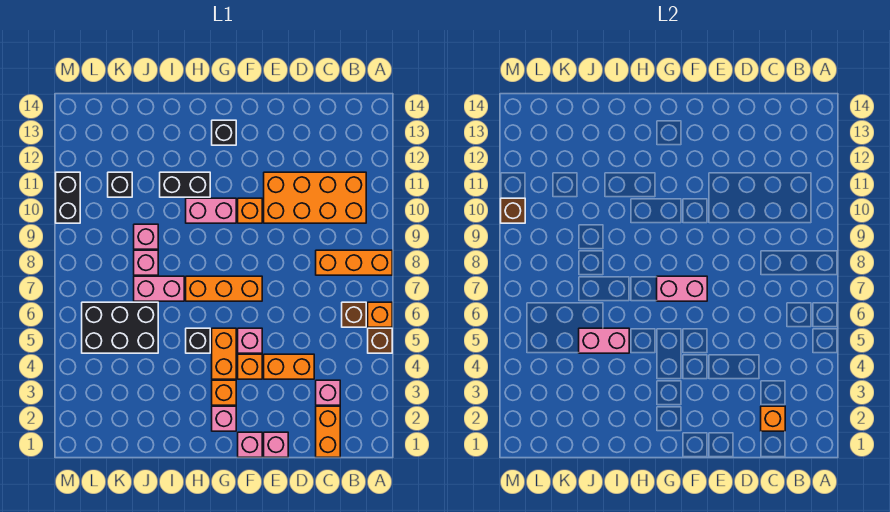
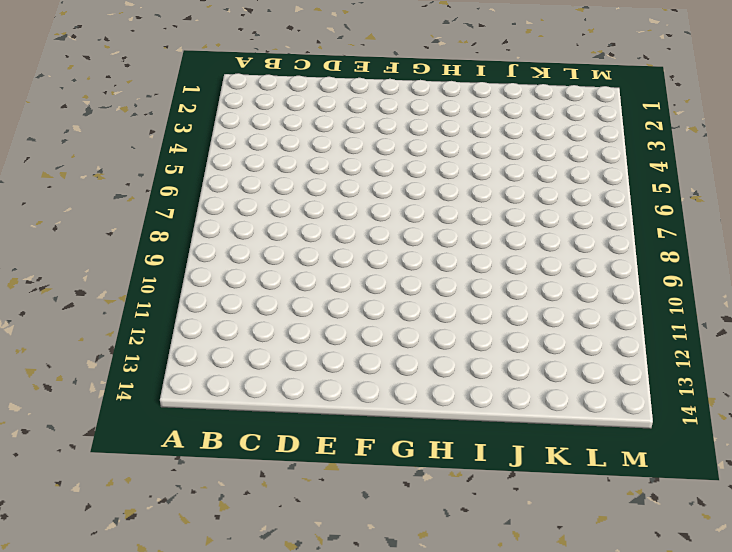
none -> brown brick A5 level 1
none -> orange brick A6 level 1
none -> orange brick A8:C8 level 1
none -> brown brick B6 level 1

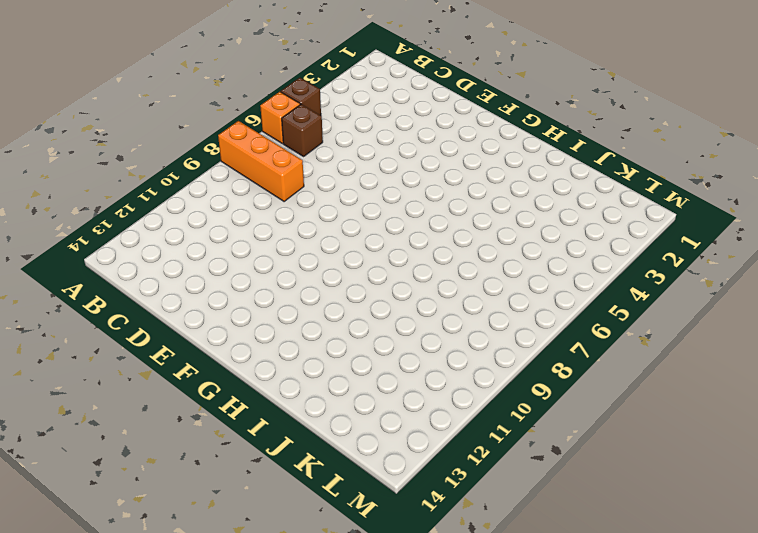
none -> orange brick B10:E11 level 1
none -> orange brick C1:C2 level 1
none -> pink brick C3 level 1
none -> orange brick D4:E4 level 1

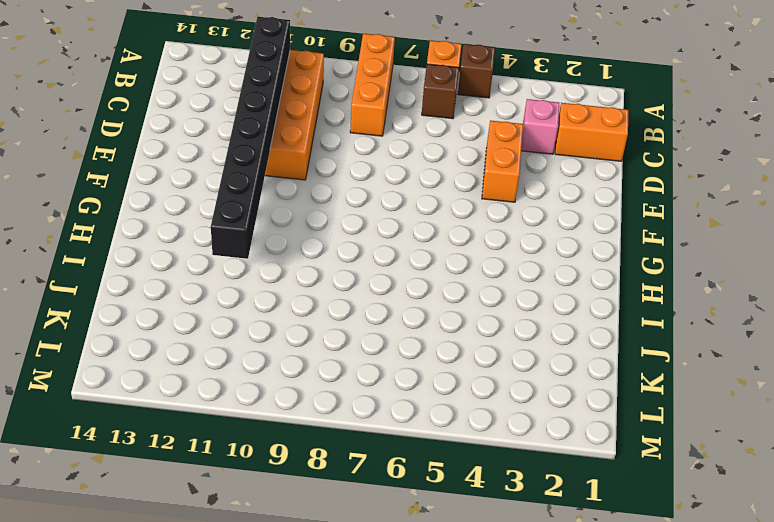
black brick B11:I11 level 2 -> none
none -> pink brick E1 level 1
none -> pink brick F1 level 1
none -> orange brick F4 level 1
none -> pink brick F5 level 1

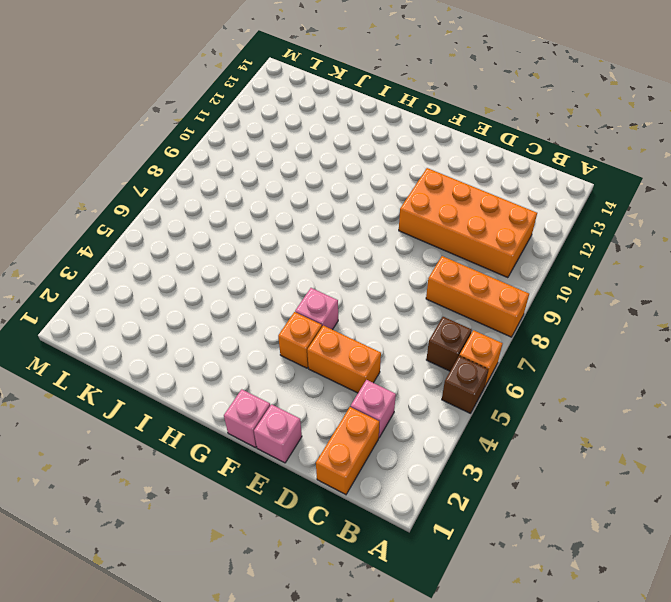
none -> orange brick F7:H7 level 1
none -> orange brick F10 level 1
none -> pink brick G2 level 1
none -> orange brick G3 level 1

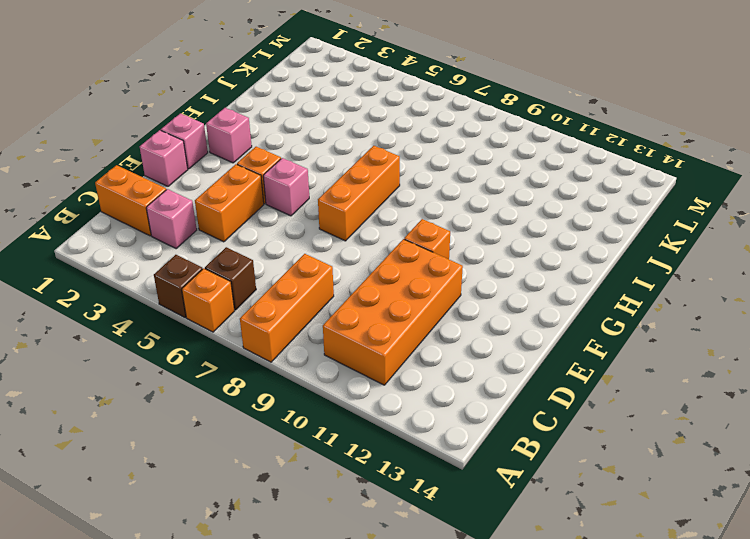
none -> orange brick G3 level 1
none -> orange brick G4:G5 level 1
none -> pink brick G10:H10 level 1
none -> black brick G13 level 1

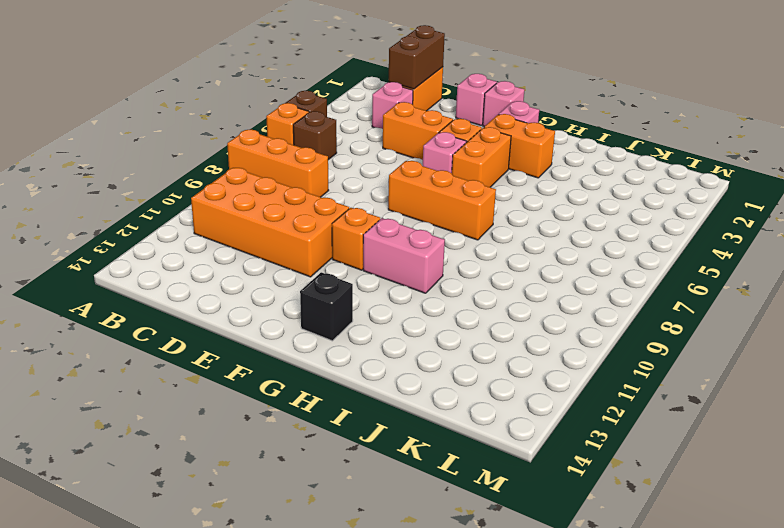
brown brick C1:C2 level 2 -> orange brick C2 level 2
orange brick G3:H3 level 1 -> orange brick G3 level 1
none -> black brick H5 level 1
none -> black brick H11:I11 level 1
none -> pink brick I7:J7 level 1
none -> black brick J5:L6 level 1

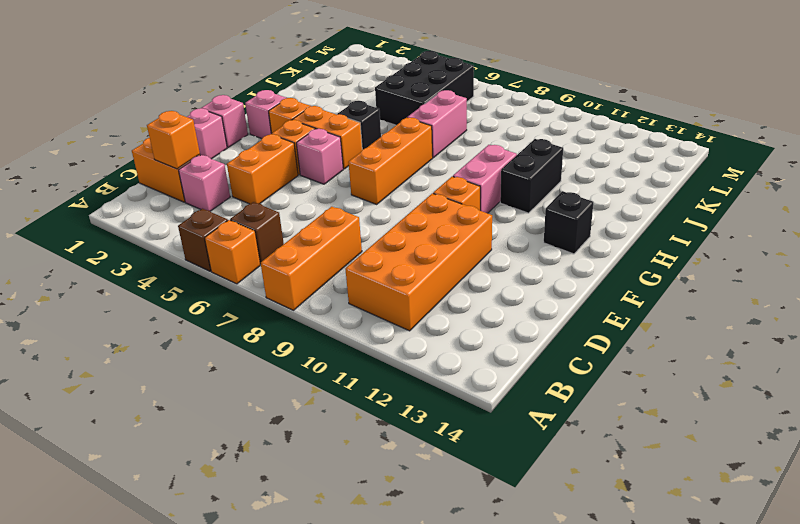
none -> pink brick J8 level 1
none -> pink brick J9 level 1
none -> black brick K11 level 1
none -> black brick M10:M11 level 1

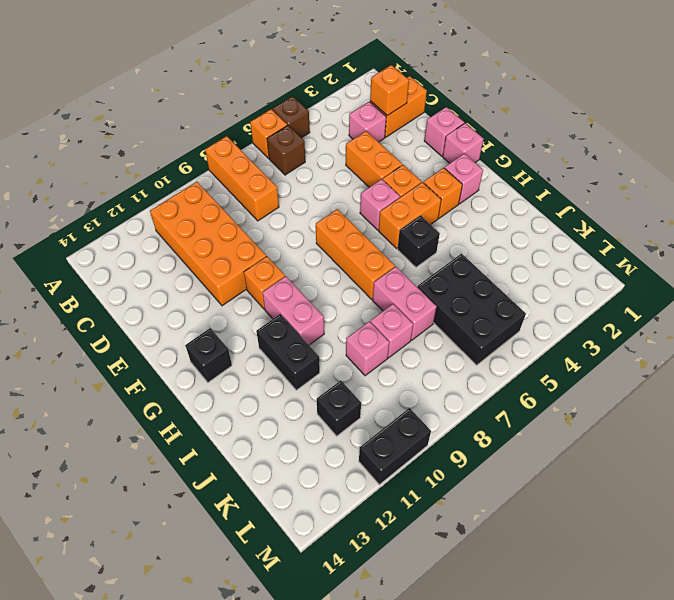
none -> pink brick F7:G7 level 2
none -> pink brick I5:J5 level 2
none -> brown brick M10 level 2

